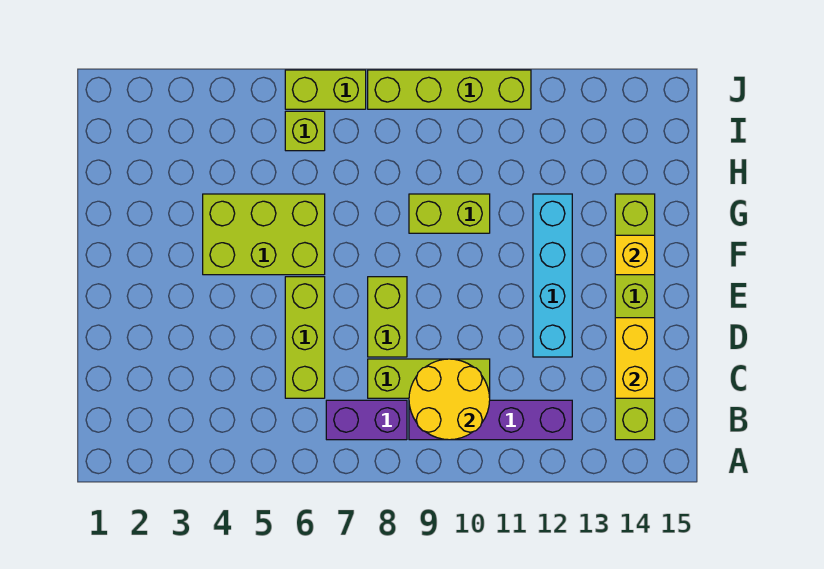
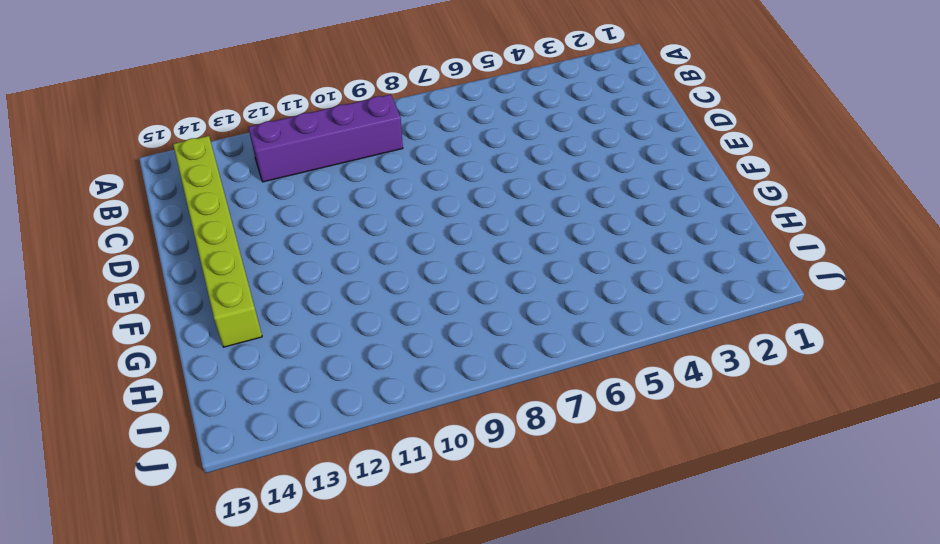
none -> purple brick B7:B8 level 1
none -> lime brick C6:E6 level 1
none -> lime brick C8:C10 level 1

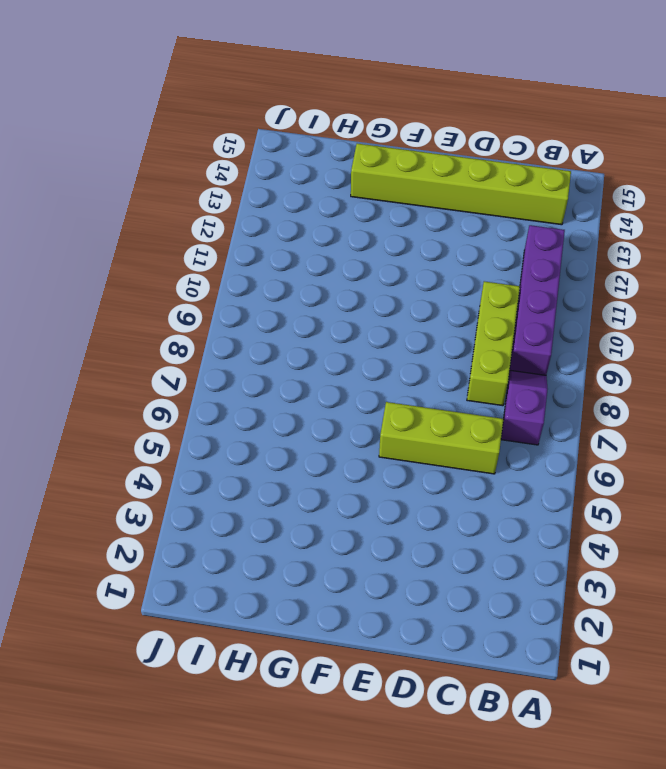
purple slope B7:B8 level 1 top 7 -> purple brick B7:B8 level 1
none -> lime brick D8:E8 level 1
none -> cyan brick D12:G12 level 1
none -> lime brick F4:G6 level 1

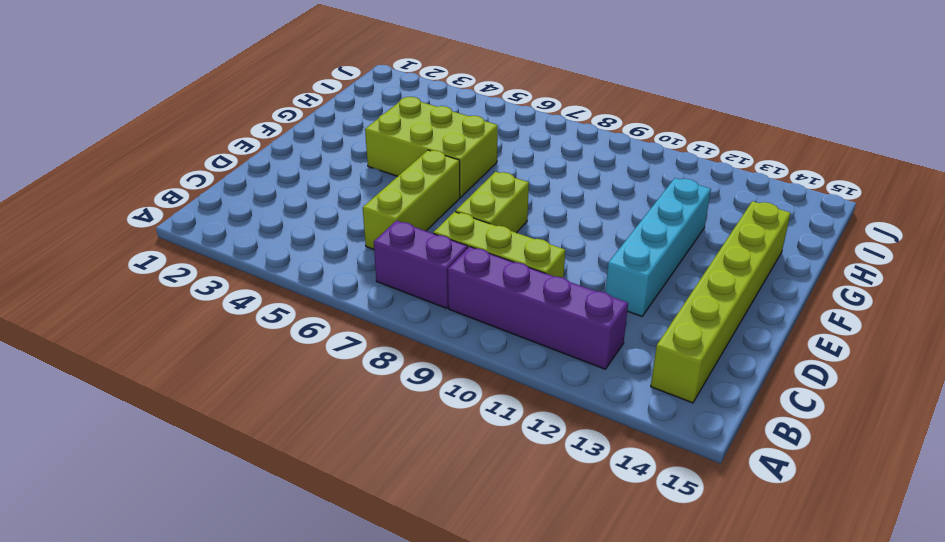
none -> lime brick G9:G10 level 1
none -> lime brick I6 level 1
none -> lime brick J6:J7 level 1

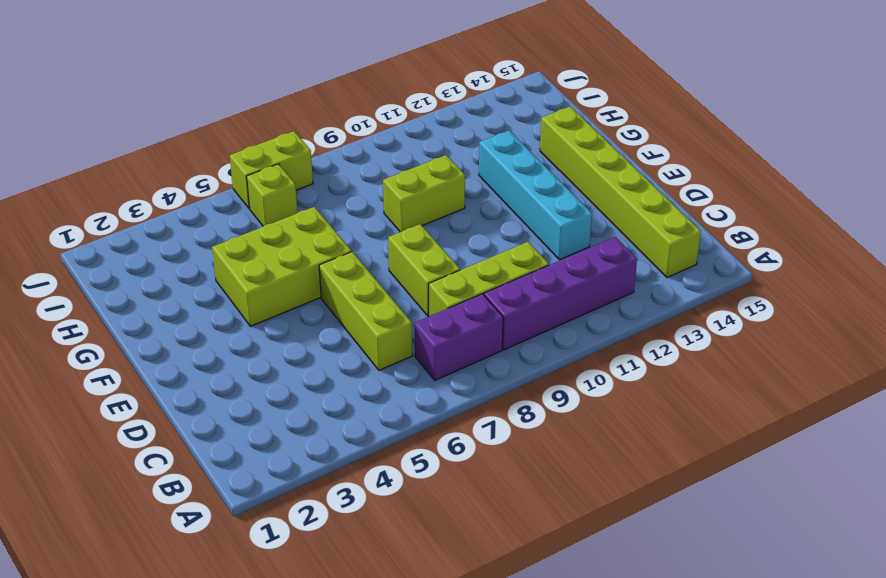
none -> lime brick J8:J11 level 1
none -> yellow round brick B9:C10 level 2
none -> yellow brick C14:D14 level 2

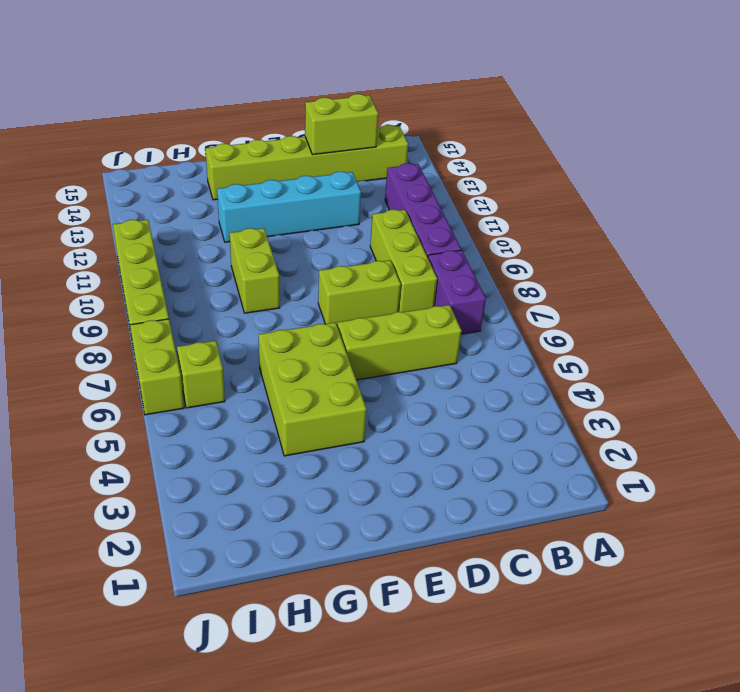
lime brick C14:D14 level 2 -> yellow brick C14:D14 level 2
none -> yellow round brick B9:C10 level 2
none -> yellow brick F14 level 2

